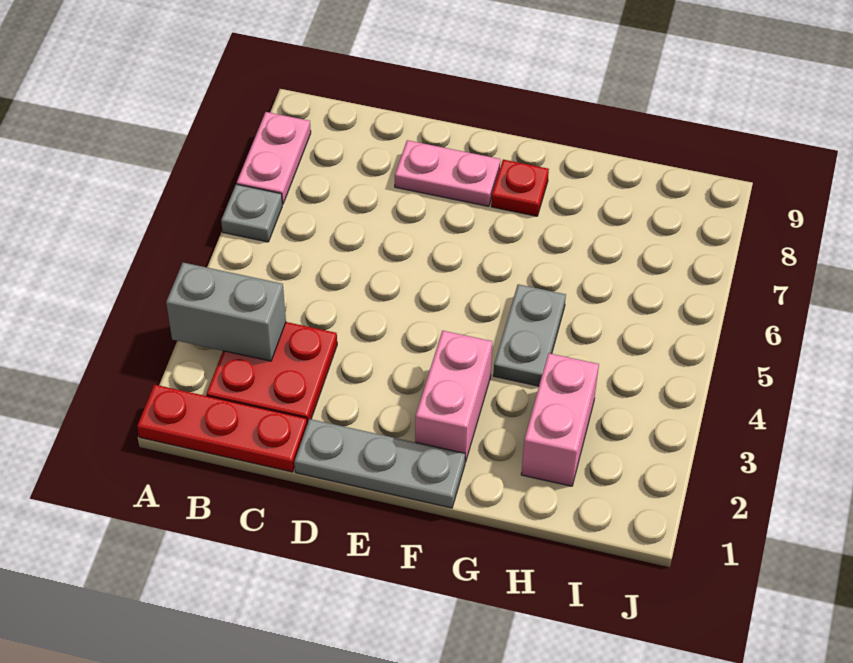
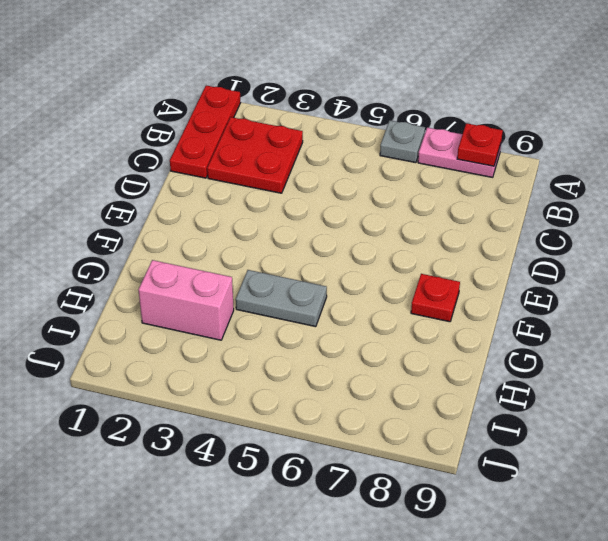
red plate A8 level 2 -> none
none -> grey plate D1:F1 level 1
none -> pink plate D8:E8 level 1

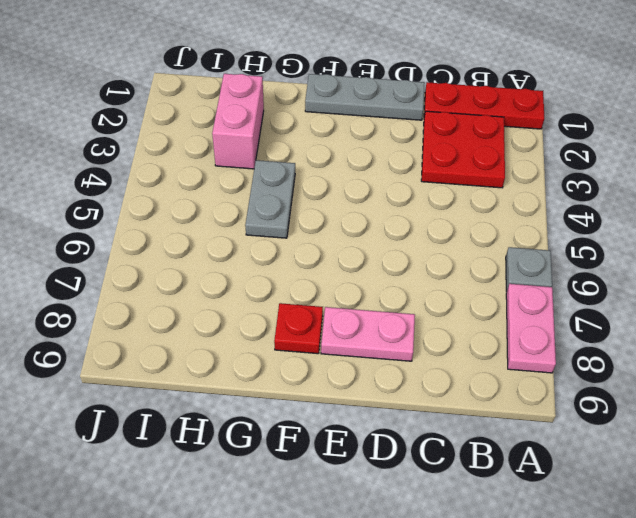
none -> pink brick F2:F3 level 1
none -> grey brick A3:B3 level 2

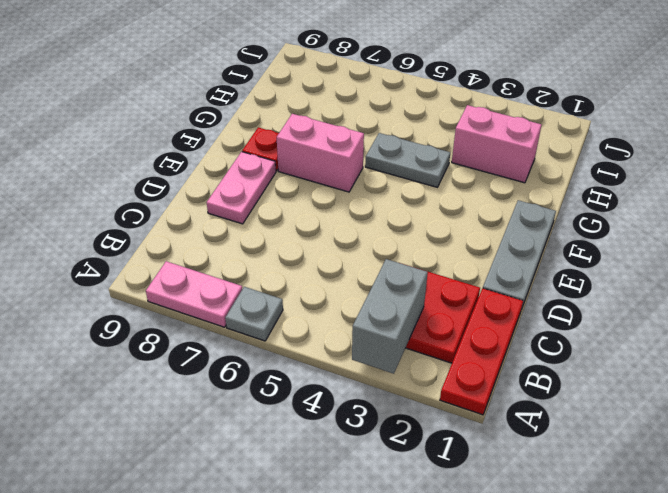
pink brick F6:F7 level 1 -> pink brick F2:F3 level 1

